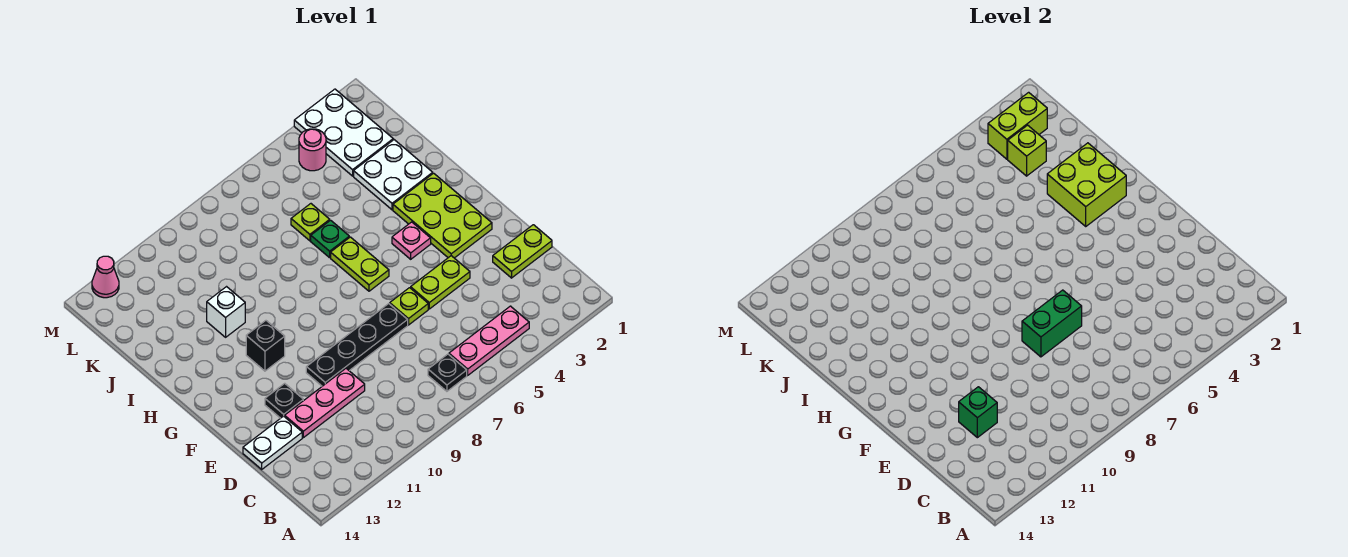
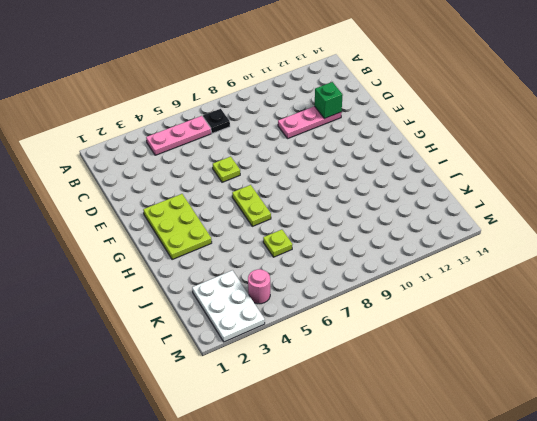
none -> lime plate D1:D2 level 1
none -> white plate D13:D14 level 1
none -> lime plate E4:E5 level 1

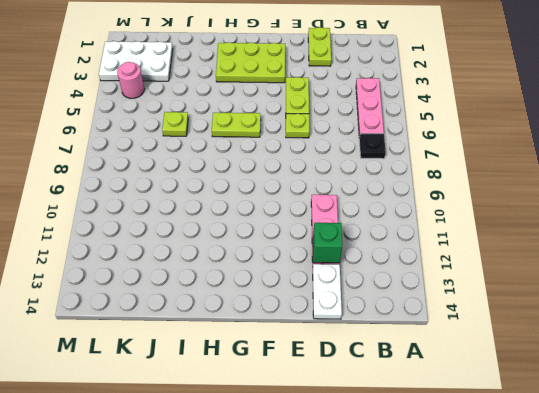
none -> black plate E7:E10 level 1
none -> black plate E12 level 1
none -> pink plate G4 level 1

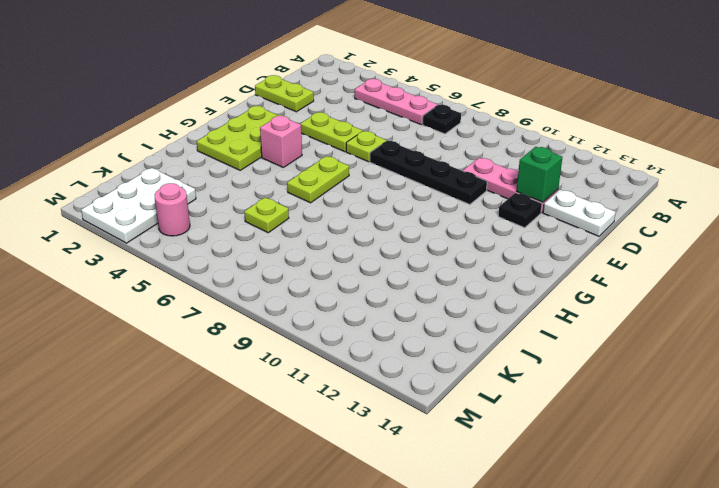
pink brick G4 level 1 -> pink plate G4 level 1
none -> black brick G11 level 1
none -> white plate I2:J3 level 1
none -> green plate I6 level 1

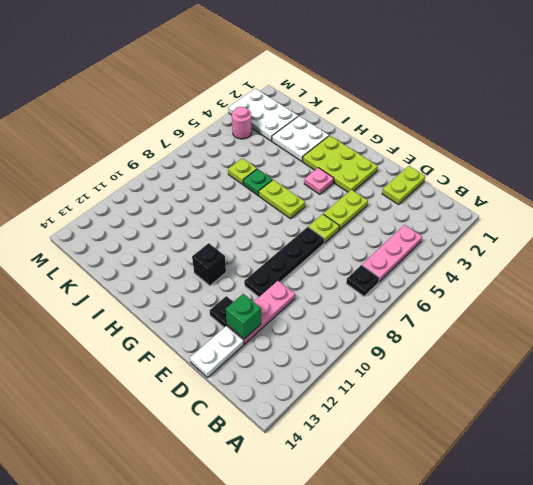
none -> white brick I11 level 1
none -> pink cone M13 level 1
none -> green brick E7:E8 level 2

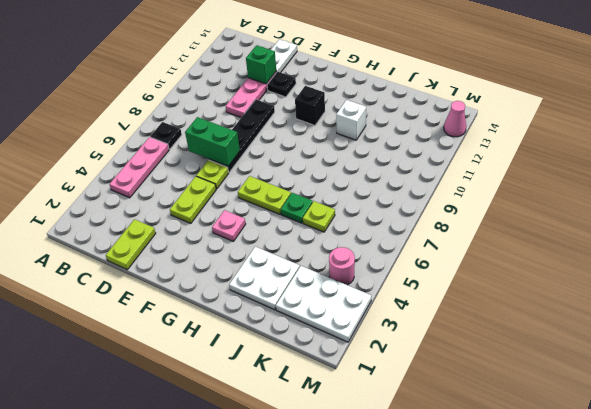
green brick D7:E7 level 2 -> green brick E7:E8 level 2
none -> lime plate F2:H3 level 1
none -> lime brick H2:I3 level 2
none -> lime brick K3 level 2

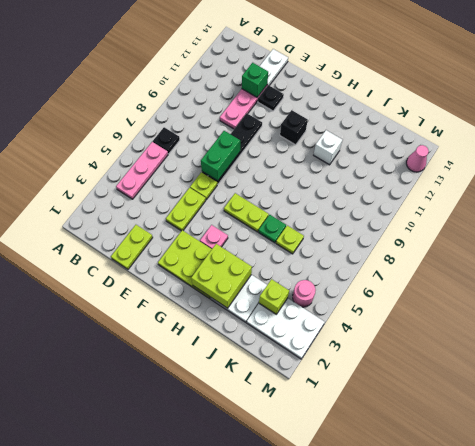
none -> lime brick L2:L3 level 2

